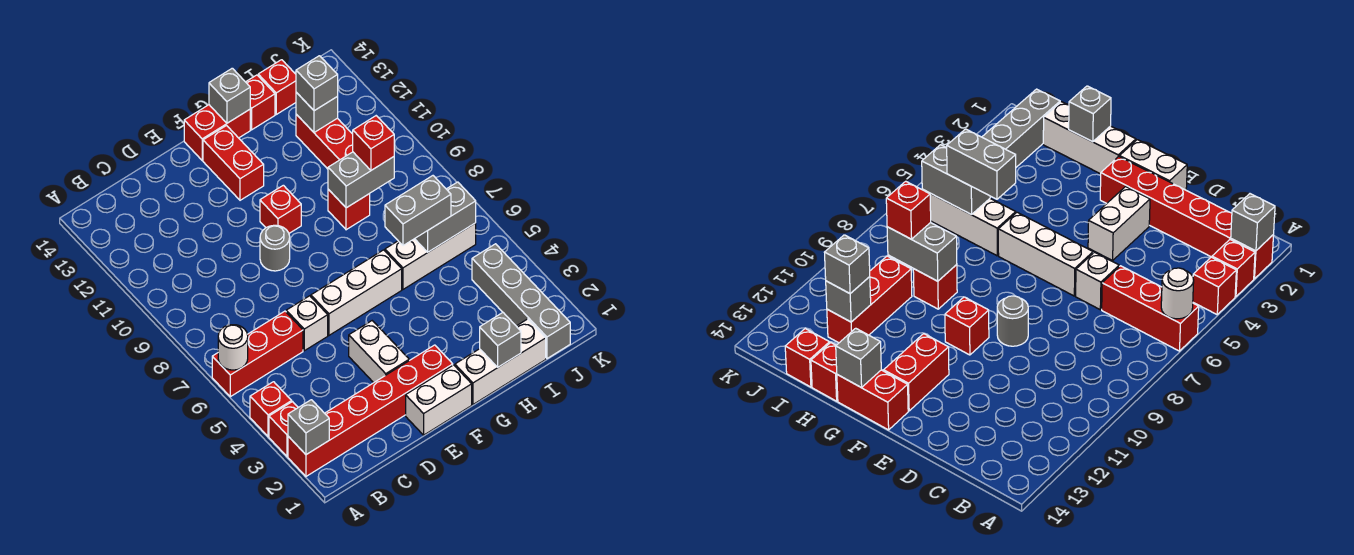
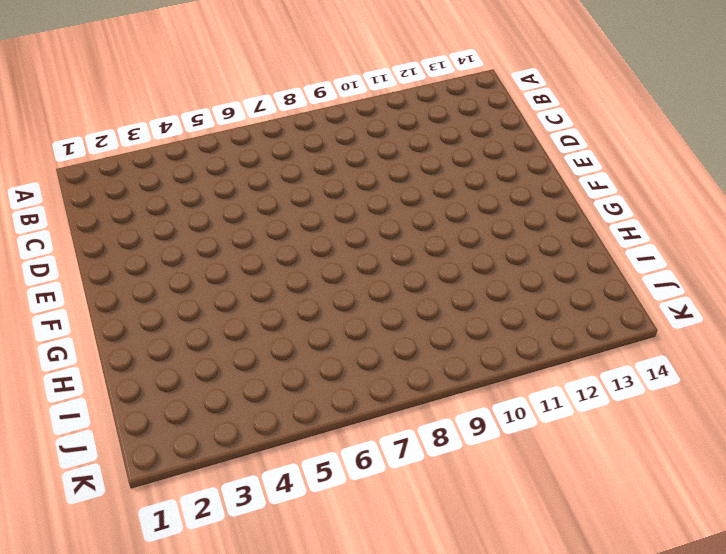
none -> red brick A2:F2 level 1
none -> red brick A3 level 1
none -> red brick A4 level 1

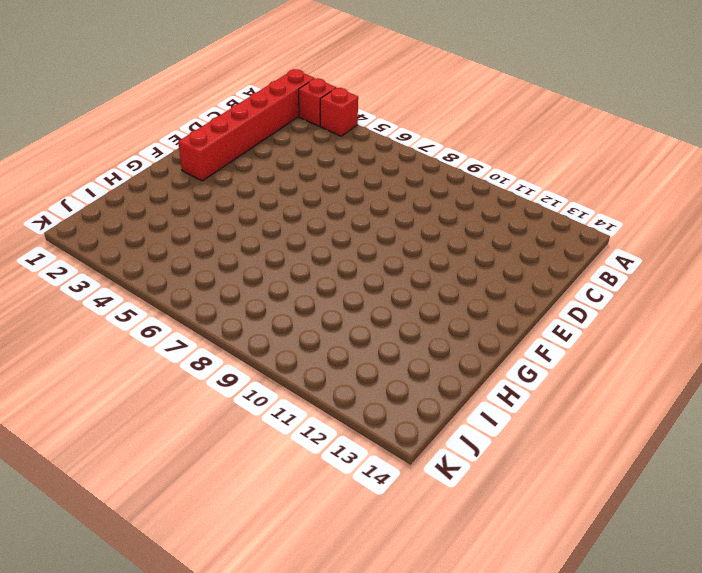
none -> red brick A6:C6 level 1
none -> white brick D6 level 1
none -> white brick E1:F1 level 1

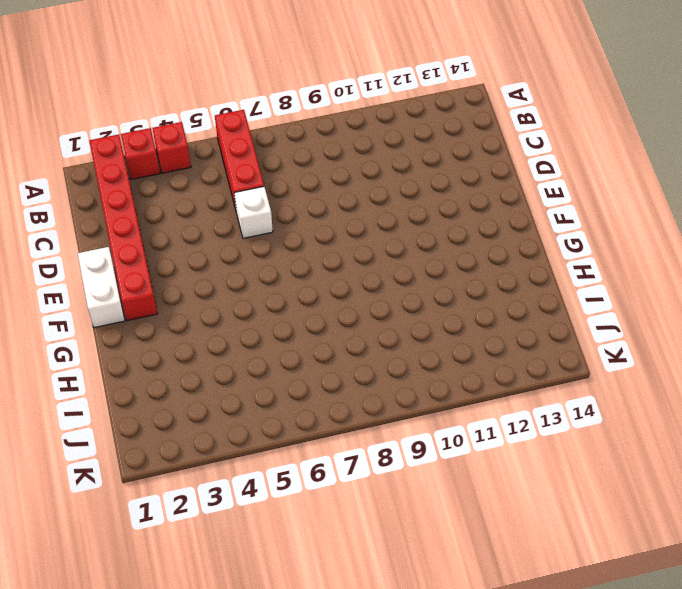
none -> white brick E3:E4 level 1
none -> white brick E6:G6 level 1
none -> grey round brick E9 level 1

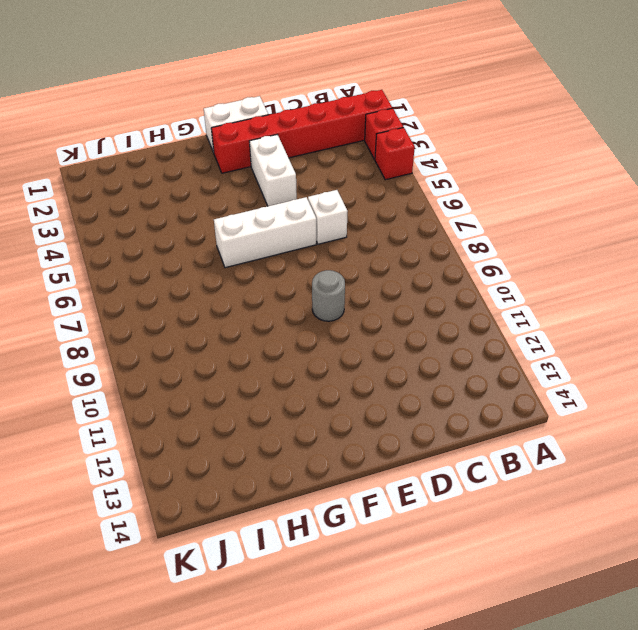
none -> red brick A6:C6 level 1
none -> red brick F10 level 1
none -> red brick F12:F13 level 1

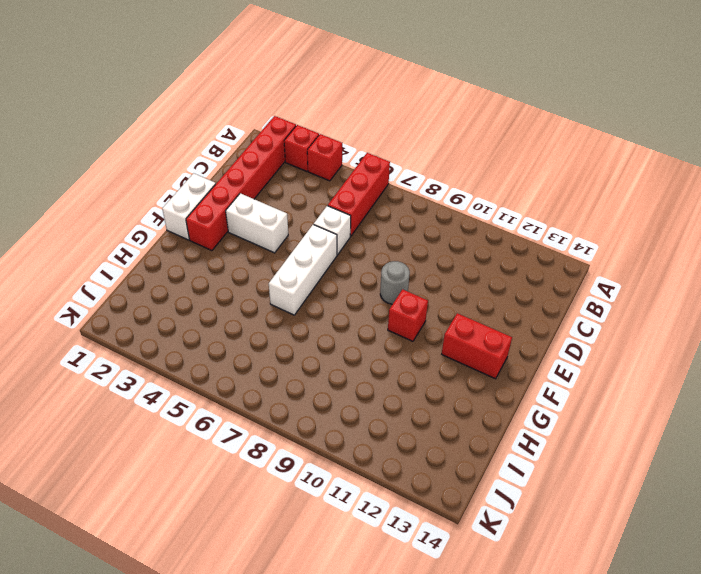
none -> red brick F14:G14 level 1
none -> white brick G1:I1 level 1
none -> white brick H6:J6 level 1

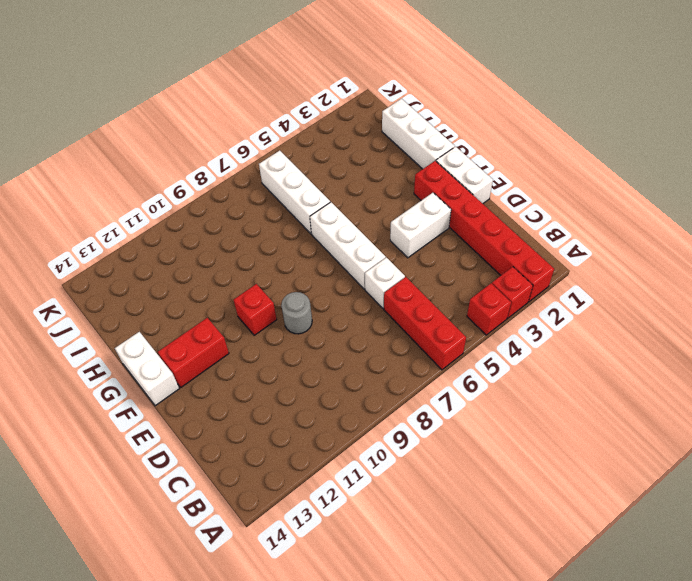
white brick F14:G14 level 1 -> red brick F14:G14 level 1
none -> red brick H9 level 1
none -> red brick H14 level 1
none -> red brick I10:I12 level 1

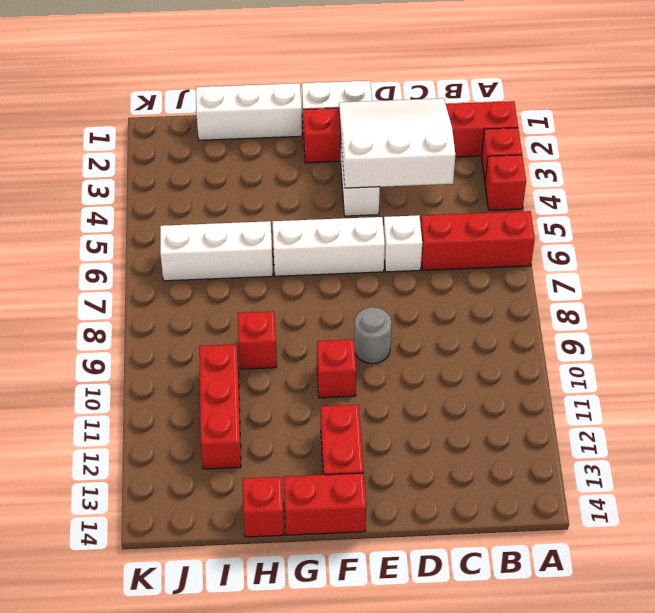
white slope C2:E4 level 2 top 4 -> none
none -> red brick I14 level 1
none -> grey brick J1:J4 level 1
none -> grey brick A2 level 2

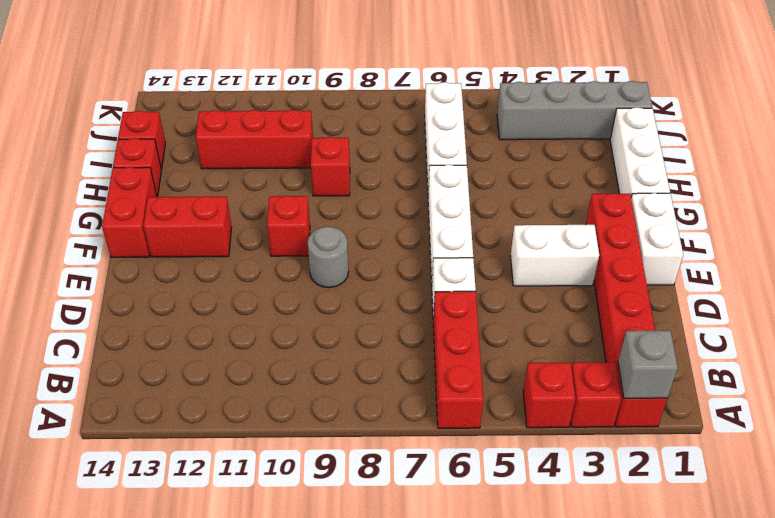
none -> white round brick A6 level 2
none -> grey brick G14 level 2
none -> grey brick H1 level 2

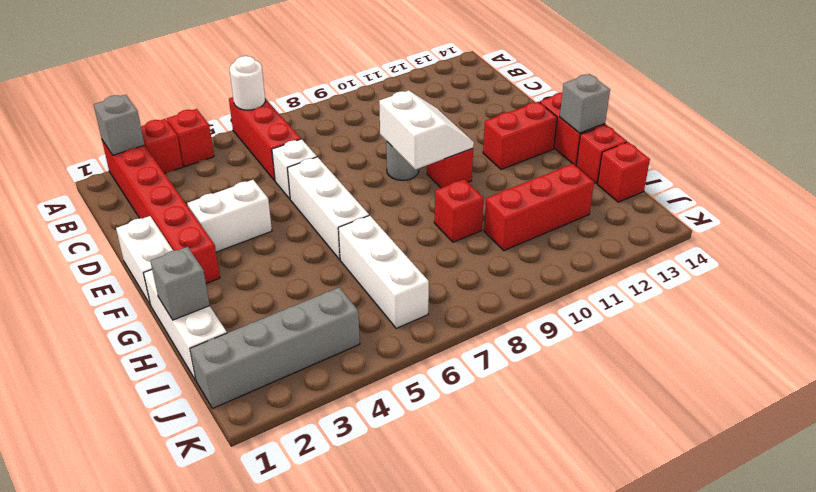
white slope E9:F10 level 2 top 9 -> none
none -> grey brick H9:I9 level 2
none -> grey brick I6:J6 level 2
none -> grey brick I12 level 2

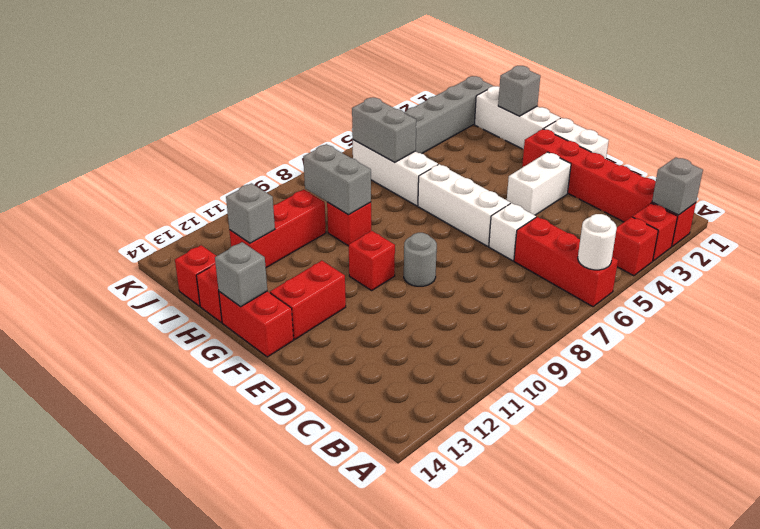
none -> grey brick H6:I6 level 3
none -> red brick I9 level 3
none -> grey brick I12 level 3

